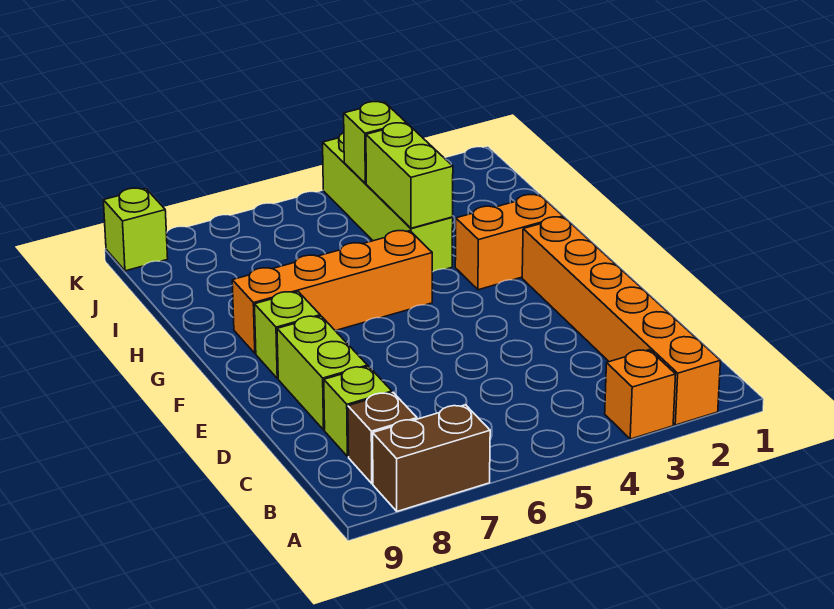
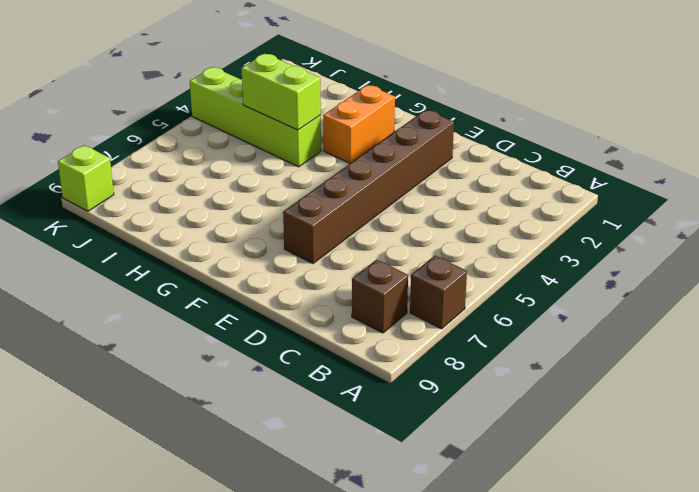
brown brick A7 level 1 -> brown brick A7:A8 level 1
brown brick E2:E7 level 1 -> orange brick A2:F2 level 1
none -> orange brick A3 level 1
none -> lime brick C8 level 1
none -> lime brick D8:E8 level 1

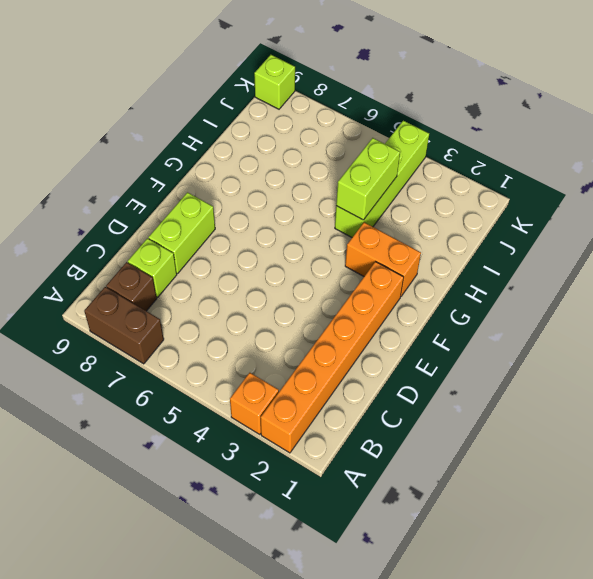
none -> lime brick F8 level 1
none -> orange brick G5:G8 level 1
none -> lime brick J4 level 2

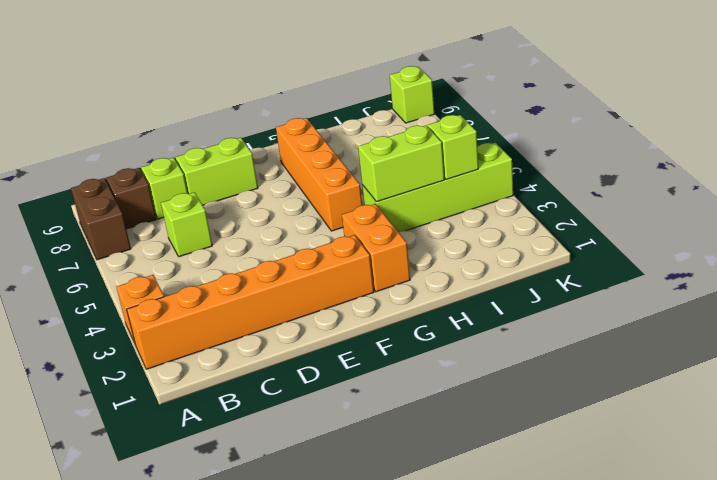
lime brick C6 level 1 -> lime brick F8 level 1

